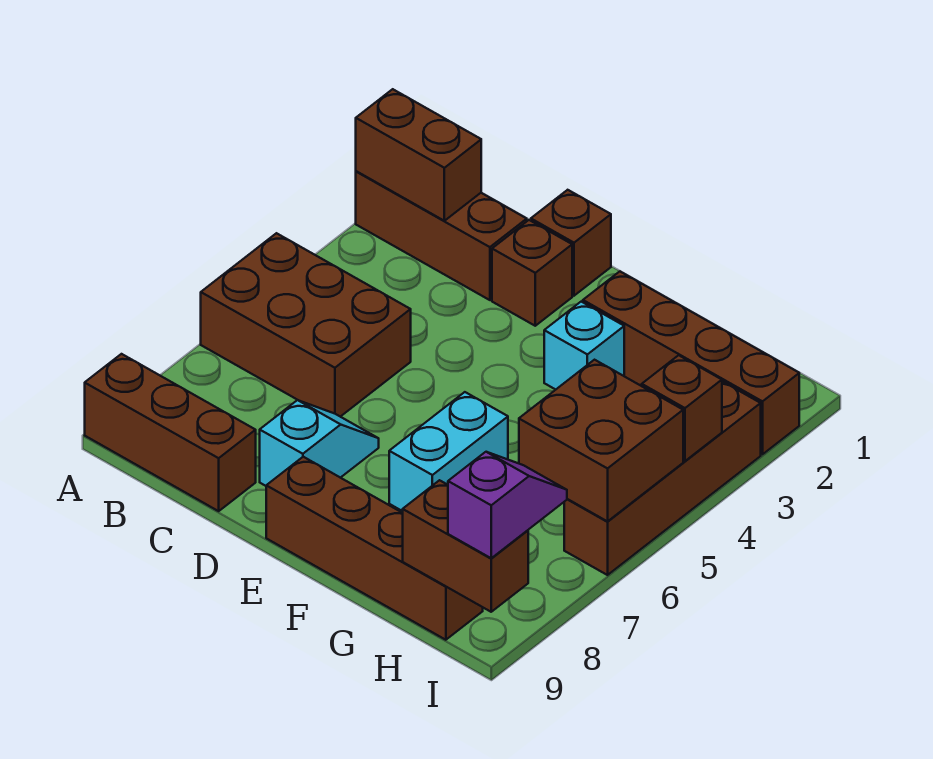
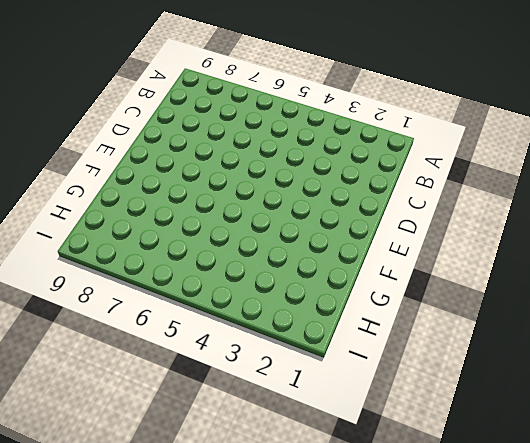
none -> brown brick A2:C2 level 1
none -> brown brick A5:C6 level 1
none -> brown brick A9:C9 level 1

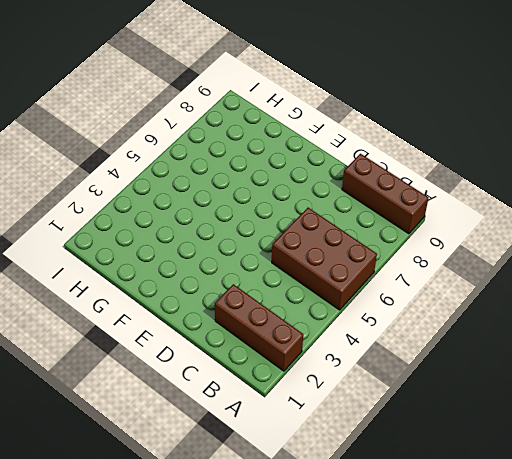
none -> brown brick D1 level 1
none -> brown brick D2 level 1
none -> cyan slope D7:D8 level 1 top 8

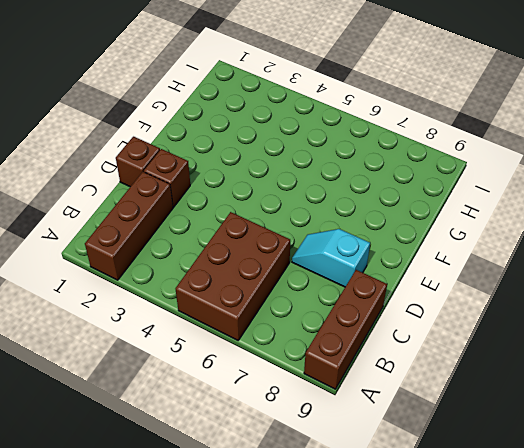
none -> brown brick E9:H9 level 1
none -> brown brick F2:I2 level 1
none -> cyan brick F3 level 1

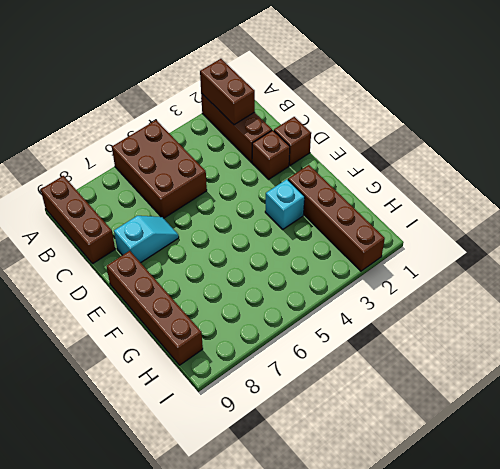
none -> cyan brick F6:F7 level 1
none -> brown brick I3:I6 level 1
none -> brown brick H5:I6 level 2

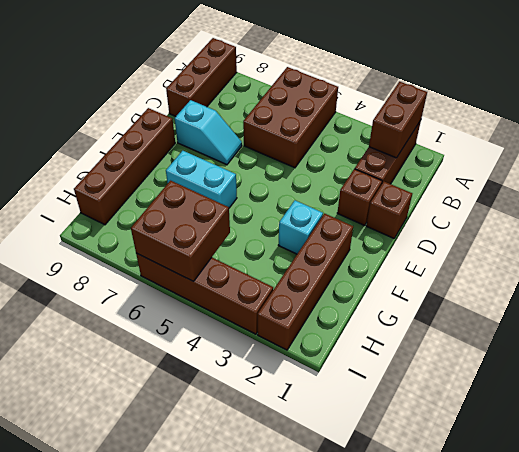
none -> brown brick H9:I9 level 2
none -> brown brick I4 level 2
none -> purple slope I8:I9 level 3 top 9

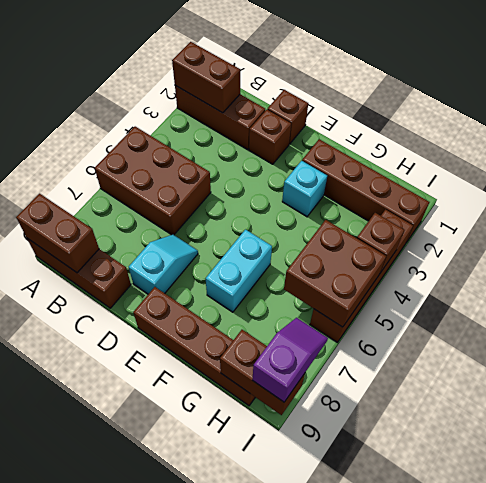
brown brick A9:B9 level 2 -> none

